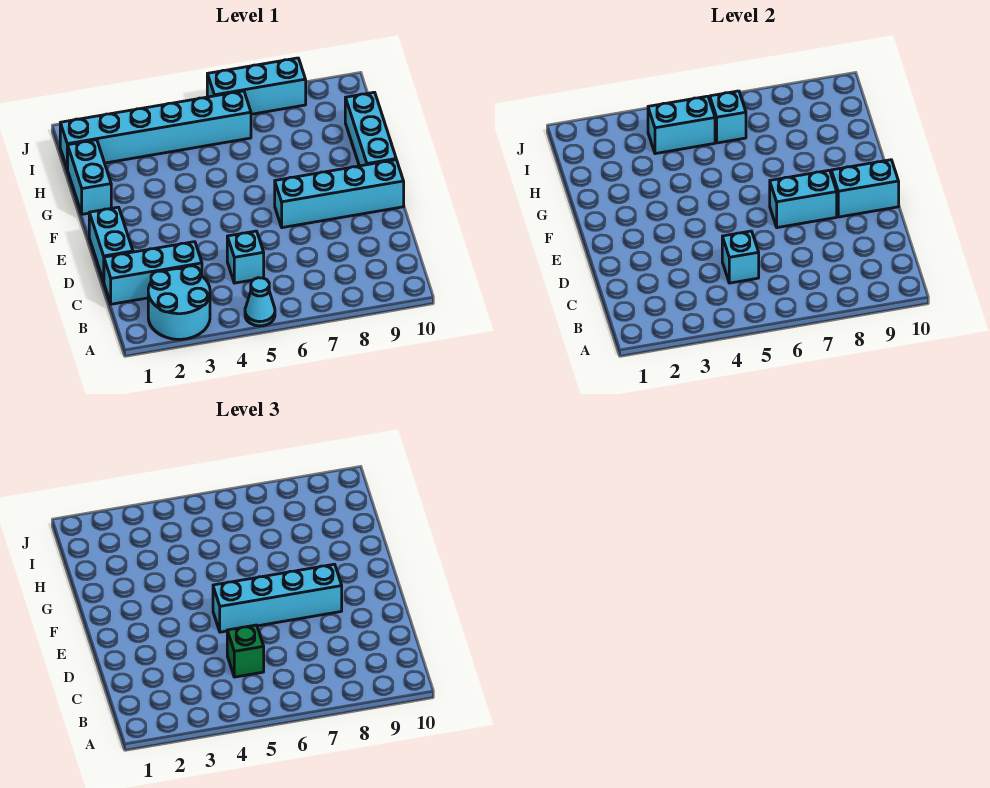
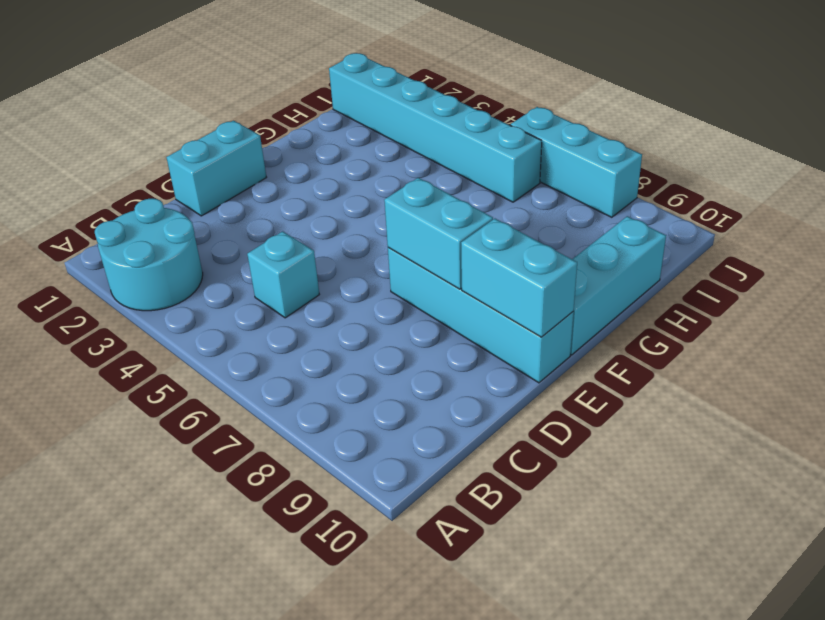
none -> cyan cone A5 level 1
none -> cyan brick C1:C3 level 1
none -> cyan brick G1:H1 level 1

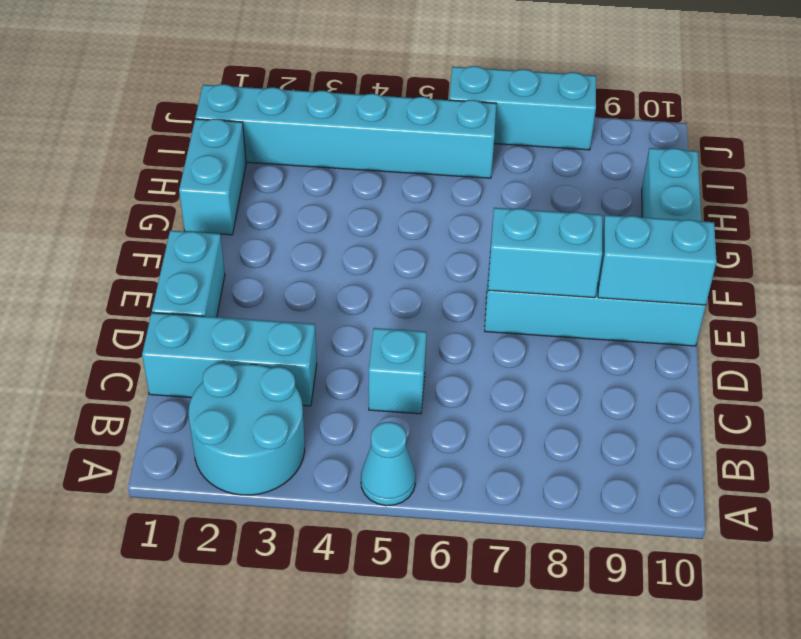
none -> cyan brick C5 level 2
none -> cyan brick I4:I5 level 2
none -> cyan brick I6 level 2

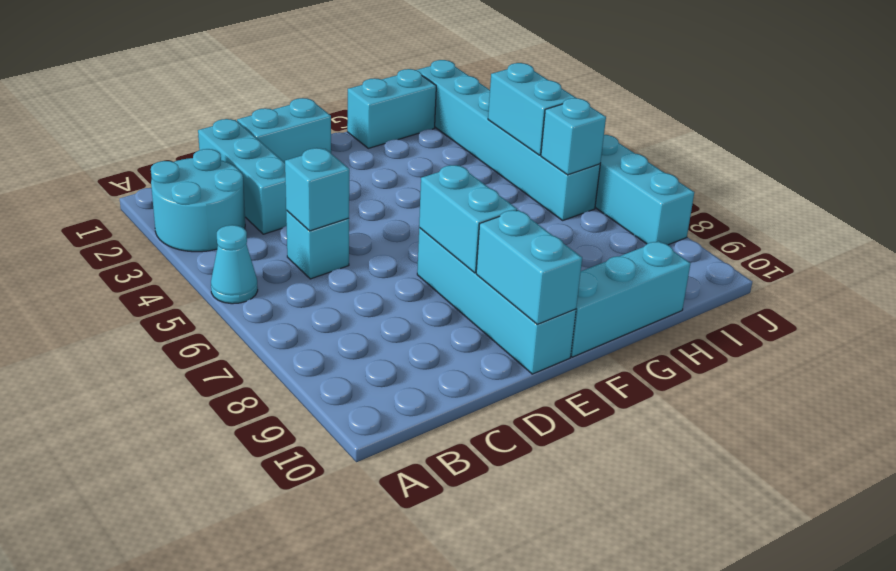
none -> green brick C5 level 3
none -> cyan brick E5:E8 level 3

